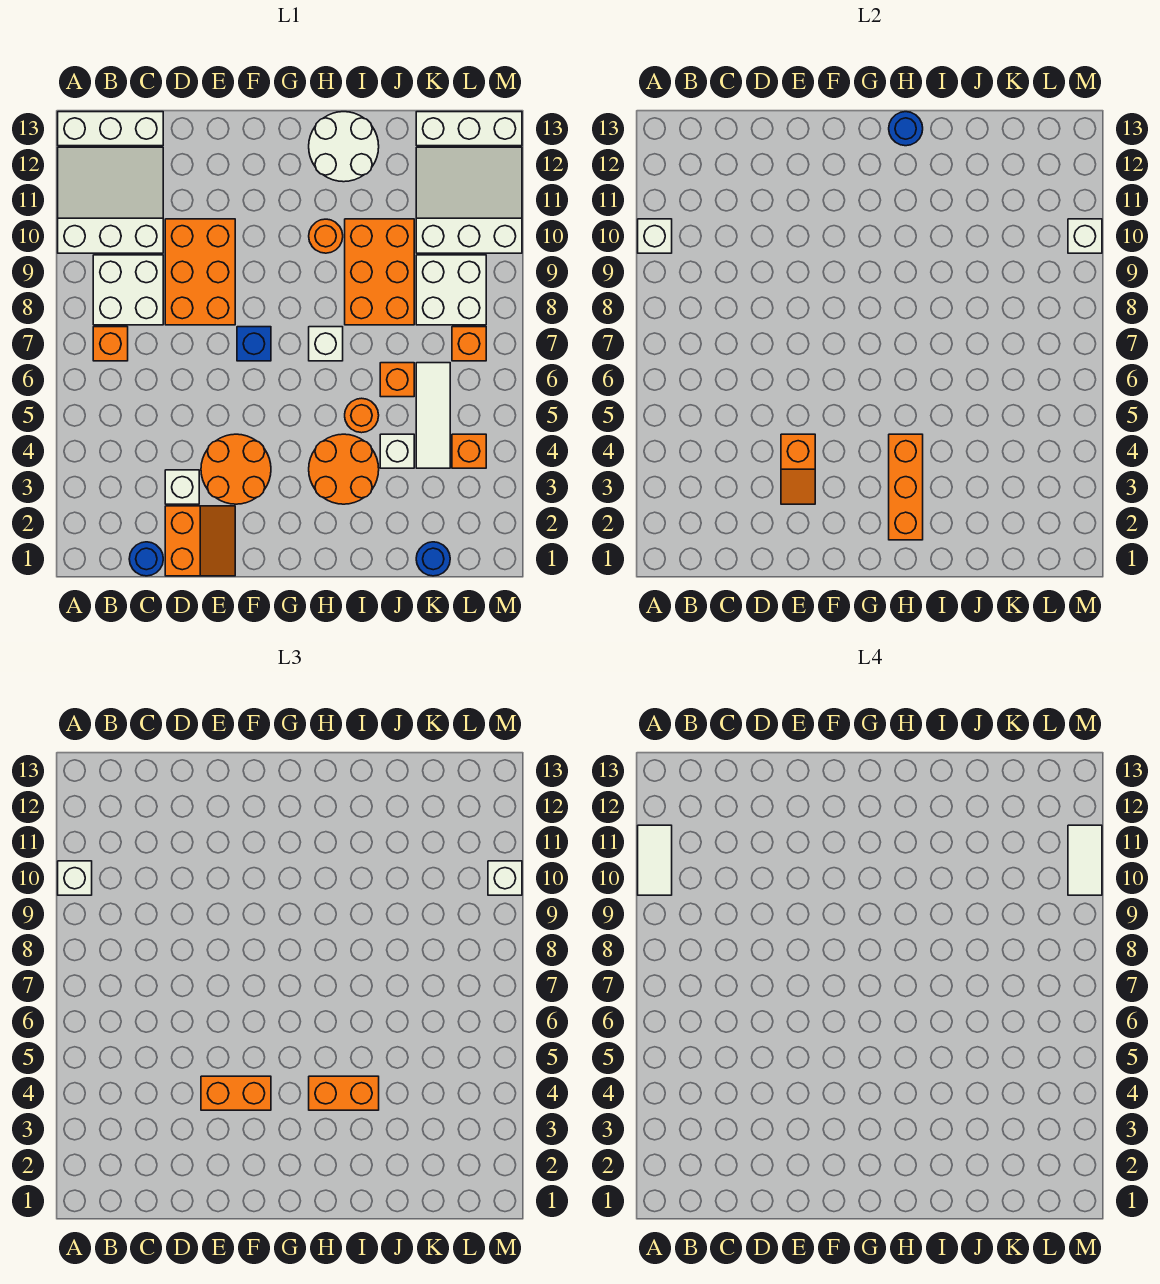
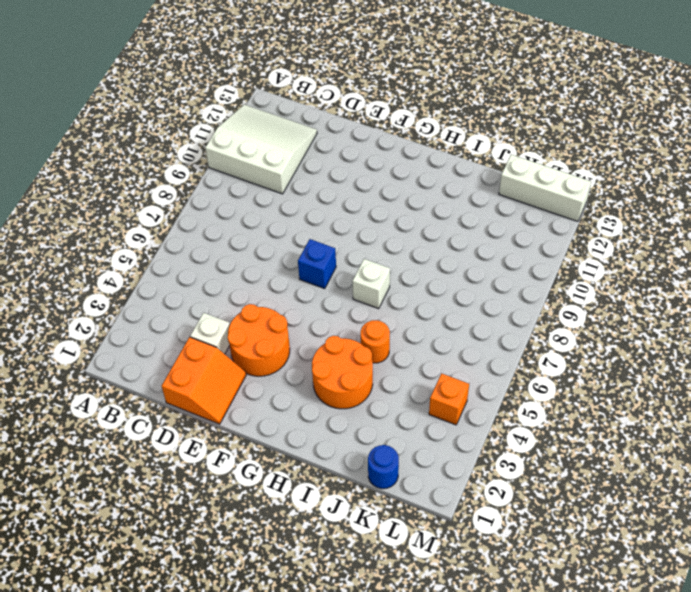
none -> white brick A13:C13 level 1
none -> orange brick B7 level 1
none -> white brick B8:C9 level 1
none -> blue round brick C1 level 1

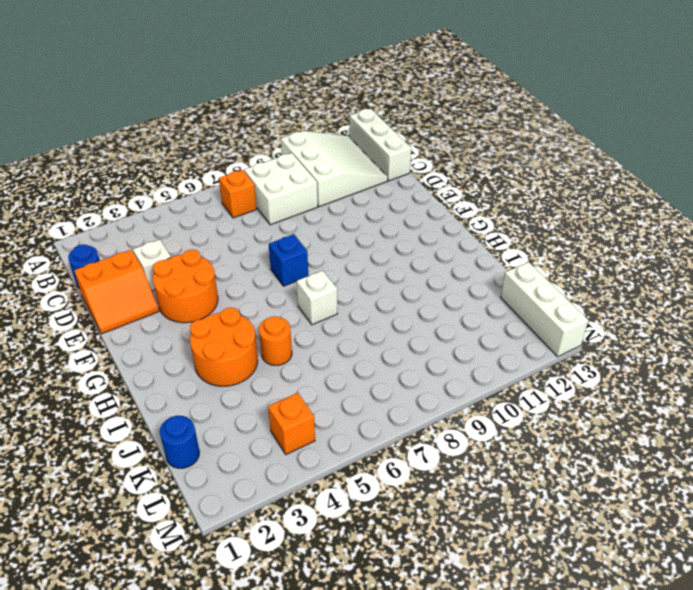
none -> orange brick D8:E10 level 1
none -> orange round brick H10 level 1
none -> white round brick H12:I13 level 1
none -> orange brick I8:J10 level 1

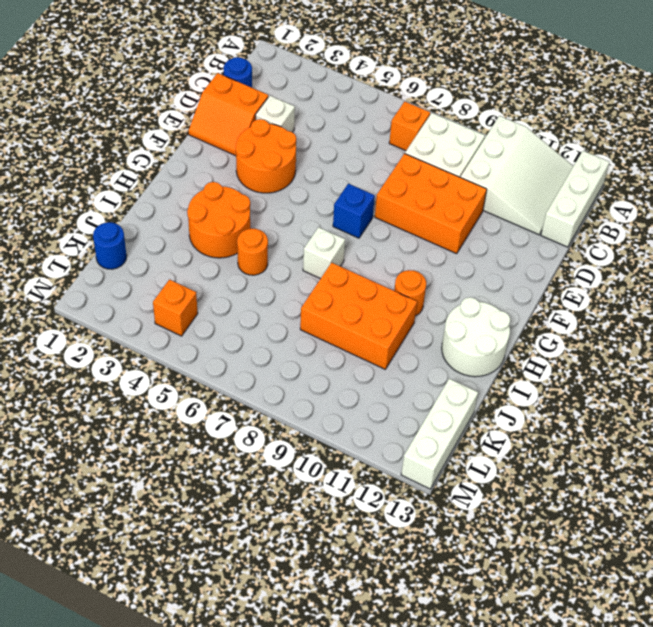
none -> white brick J4 level 1
none -> orange brick J6 level 1
none -> white tile K4:K6 level 1
none -> white brick K8:L9 level 1

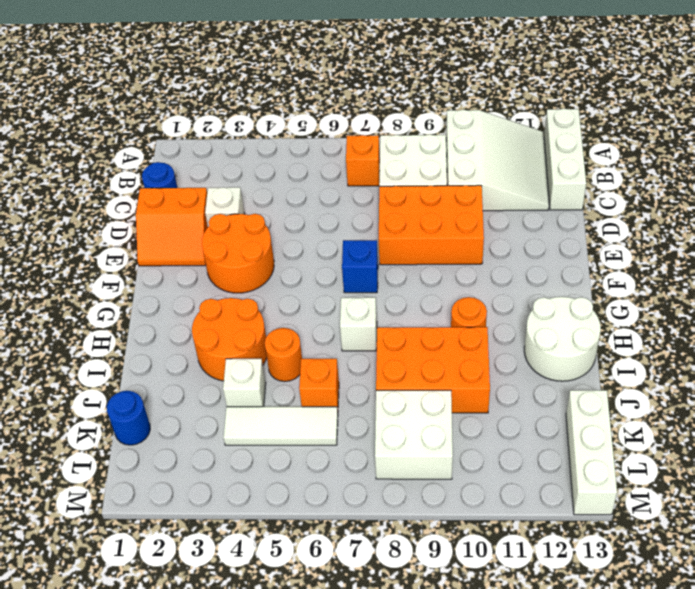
none -> white slope K10:M12 level 1 top 10
none -> orange brick L4 level 1
none -> orange brick L7 level 1
none -> white brick A10 level 2

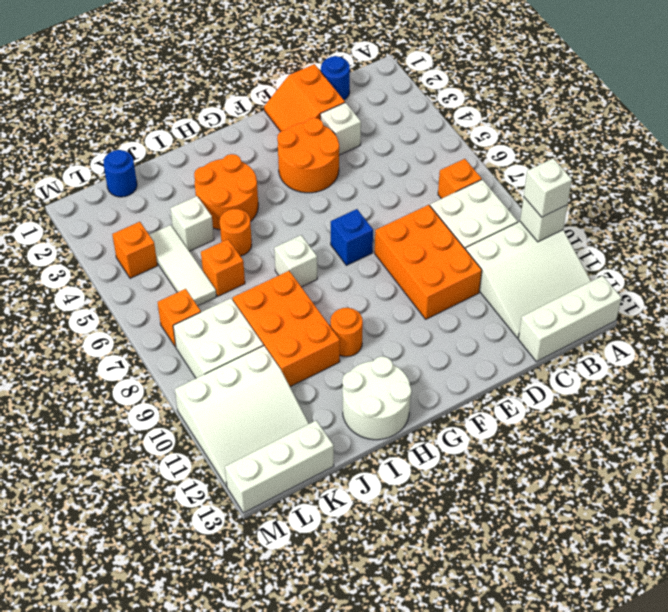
none -> orange slope E3:E4 level 2 top 4
none -> orange brick H2:H4 level 2
none -> blue round brick H13 level 2
none -> white brick M10 level 2

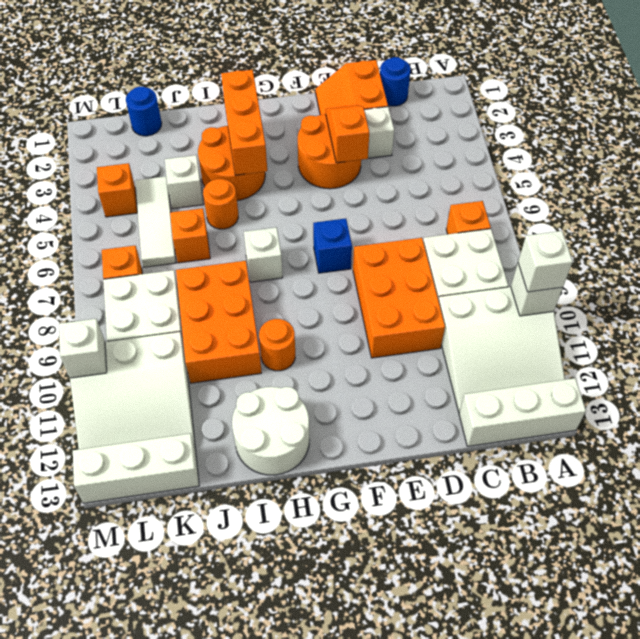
none -> blue round brick H13 level 2
none -> orange brick E4:F4 level 3
none -> orange brick H4:I4 level 3
none -> white brick M10 level 3

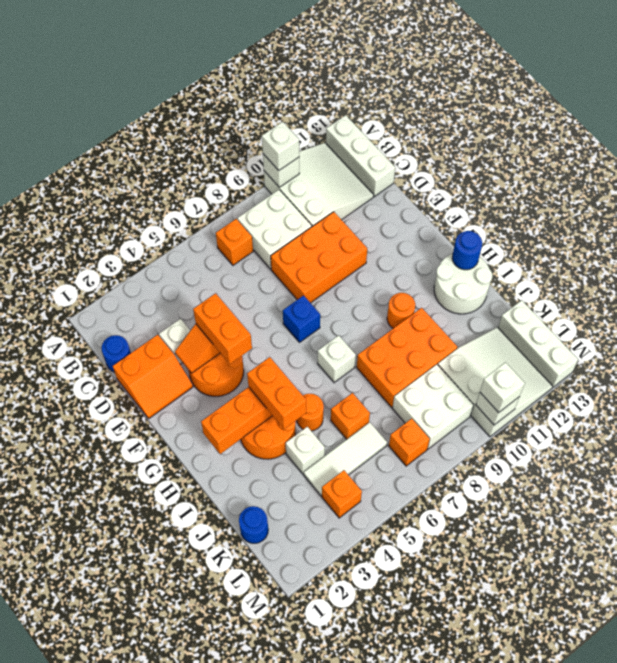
none -> white tile A10:A11 level 4
none -> white tile M10:M11 level 4

